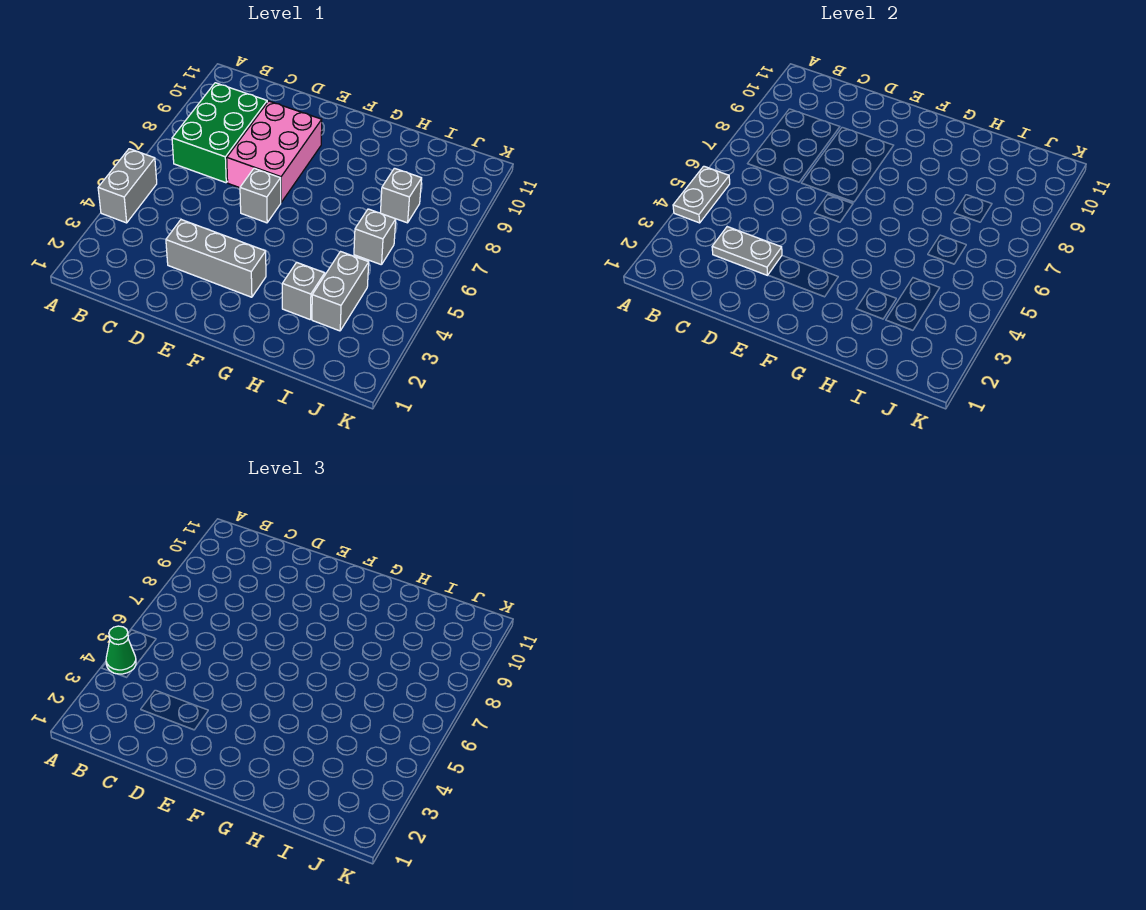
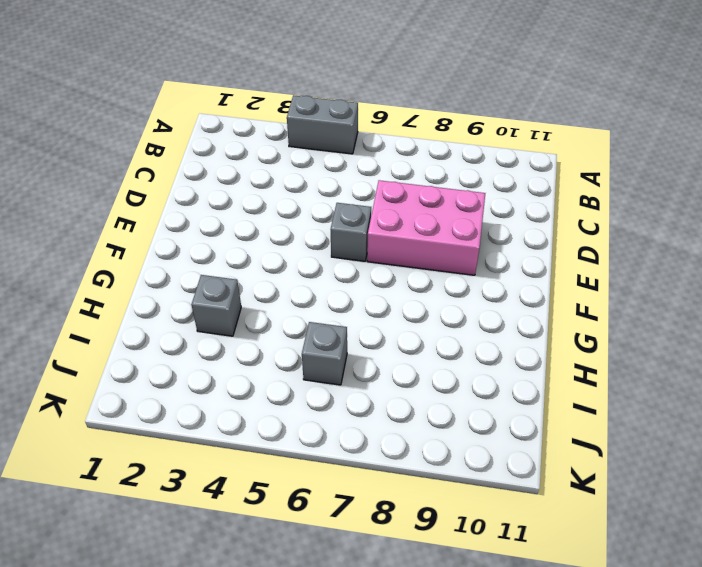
none -> green brick B7:C9 level 1
none -> grey brick D3:F3 level 1
none -> grey brick I3:I4 level 1

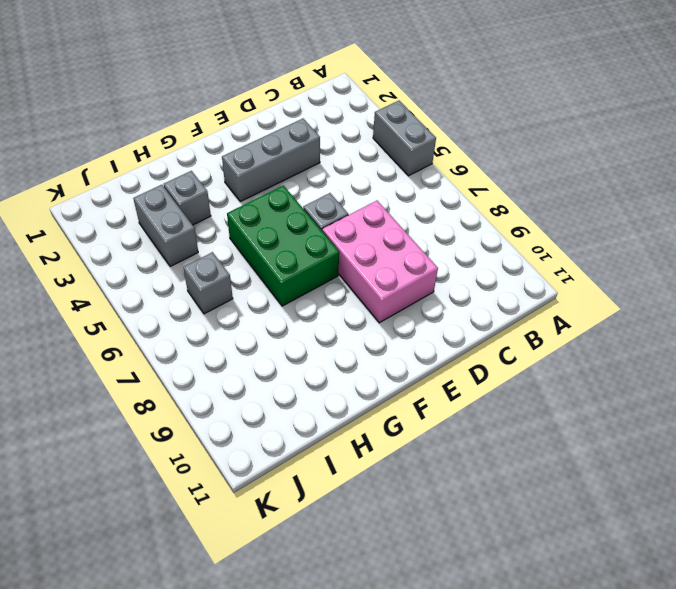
green brick F5:G7 level 1 -> green brick B7:C9 level 1
none -> grey brick I8 level 1
none -> grey plate A4:A5 level 2
none -> grey plate C3:D3 level 2

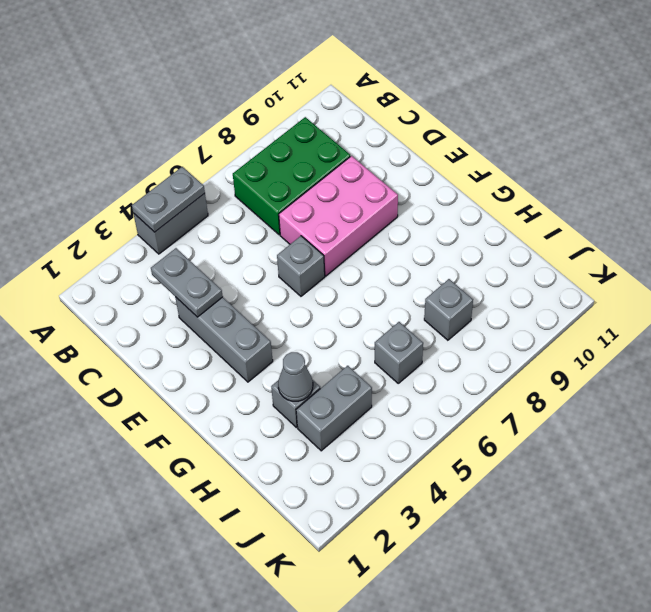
grey cone H3 level 2 -> none
none -> green cone A4 level 3

